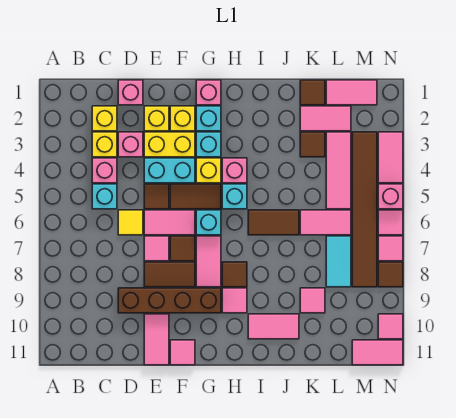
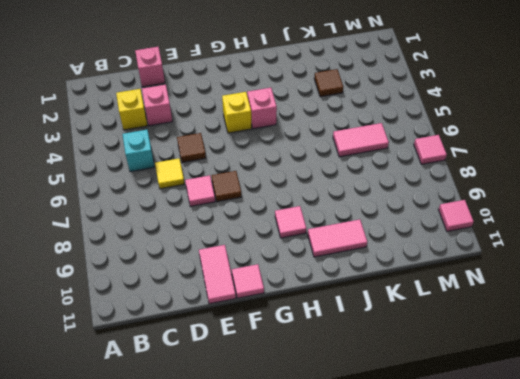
none -> yellow brick C2 level 1
none -> pink brick C4 level 1
none -> brown brick D9:G9 level 1
none -> yellow brick E2 level 1

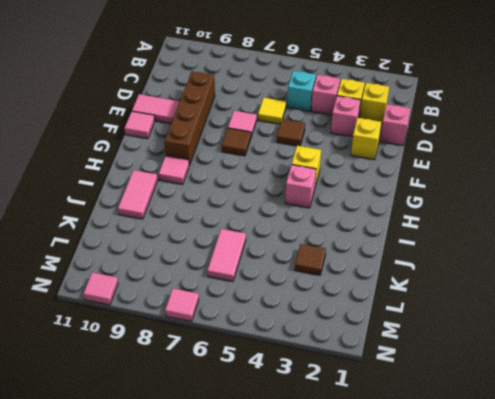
none -> yellow brick E3:F3 level 1
none -> cyan brick E4:F4 level 1
none -> pink tile E6:F6 level 1
none -> brown tile E8:F8 level 1

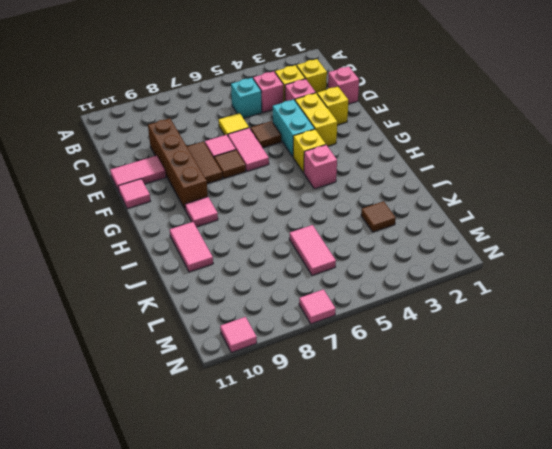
none -> yellow brick F2 level 1
none -> brown tile F5:G5 level 1
none -> pink brick G1 level 1
none -> cyan brick G2 level 1

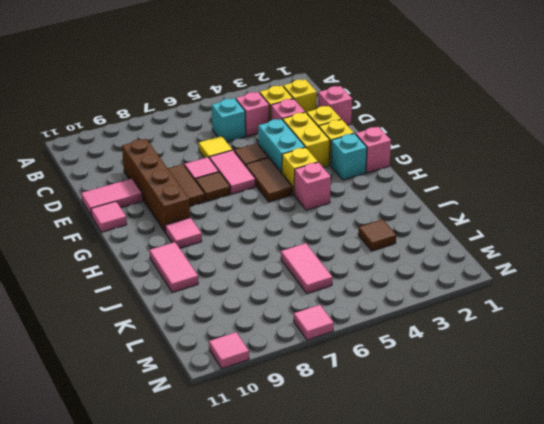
none -> cyan brick G3 level 1
none -> cyan brick G6 level 1
none -> pink tile G7:G8 level 1
none -> cyan brick H5 level 1

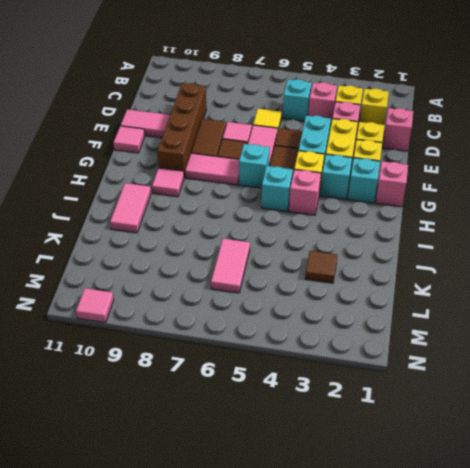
none -> brown tile H8 level 1
none -> brown tile I6:J6 level 1
none -> brown tile K1 level 1
none -> pink tile K2:L2 level 1

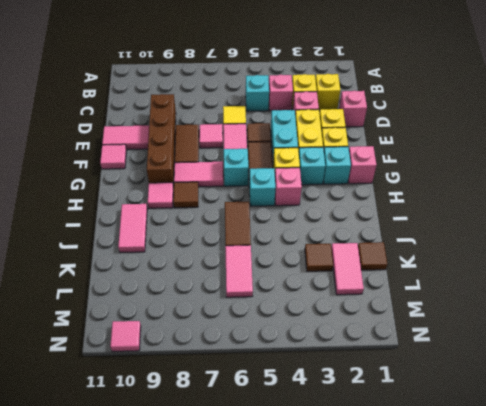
none -> brown tile F7 level 1
none -> pink tile K9 level 1
none -> pink tile L1:M1 level 1
none -> pink tile L3:L5 level 1

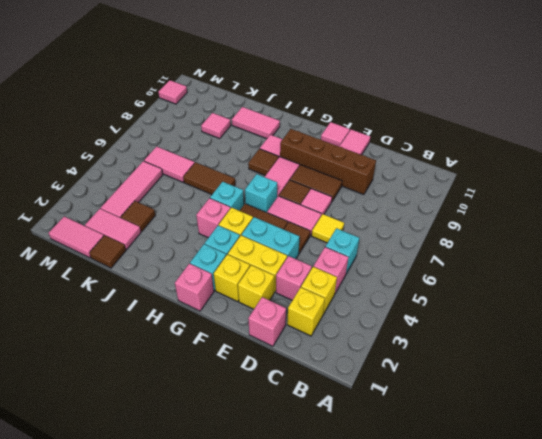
none -> cyan tile L7:L8 level 1
none -> brown tile M3:M8 level 1
none -> pink tile M11:N11 level 1
none -> pink tile N3:N4 level 1

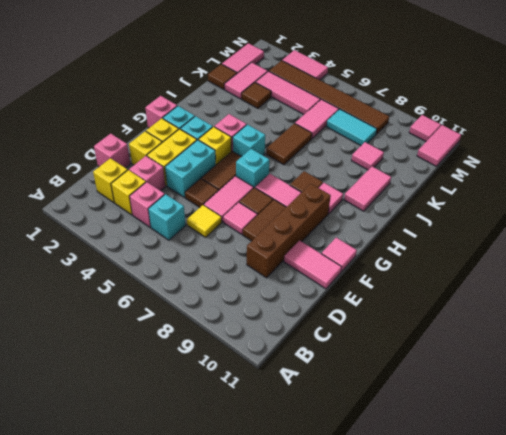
none -> pink brick N5 level 1
none -> pink tile N6 level 1
none -> pink tile N7 level 1
none -> brown tile N8 level 1

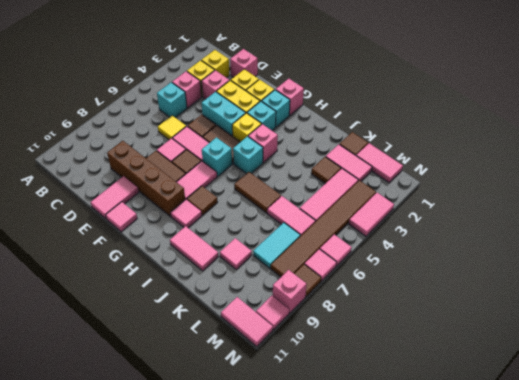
pink brick N9 level 1 -> pink brick N5 level 1

